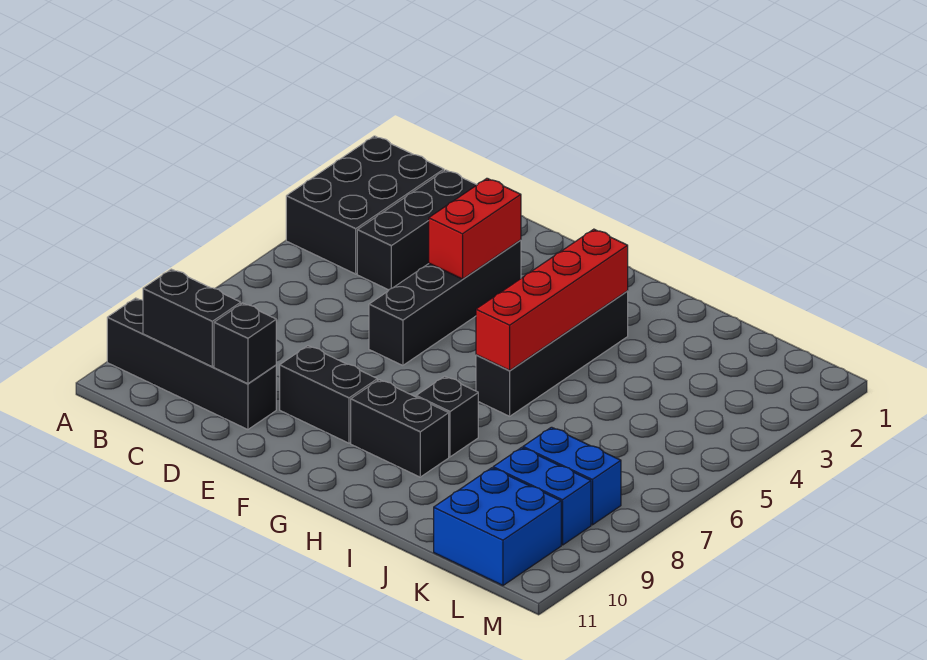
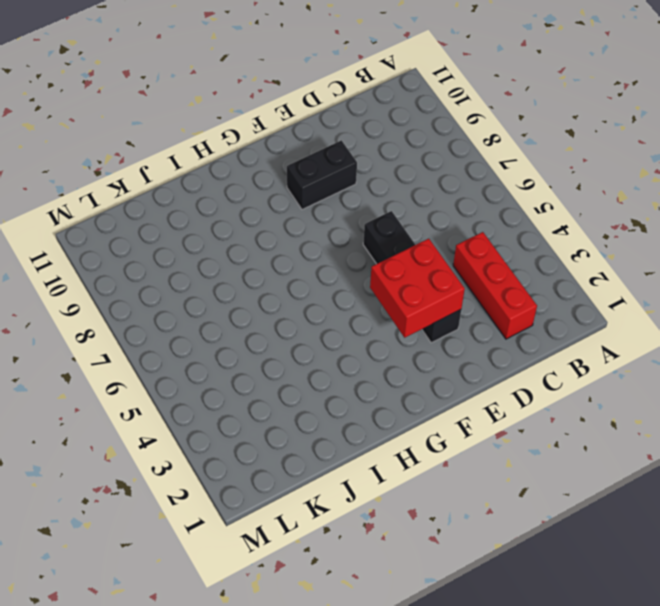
red brick C2:C4 level 1 -> black brick C2:C4 level 1
red brick E3:F4 level 2 -> red brick E3:E4 level 2
none -> black brick A2:B4 level 1
none -> black brick A10:D10 level 1
none -> black brick G9:H9 level 1

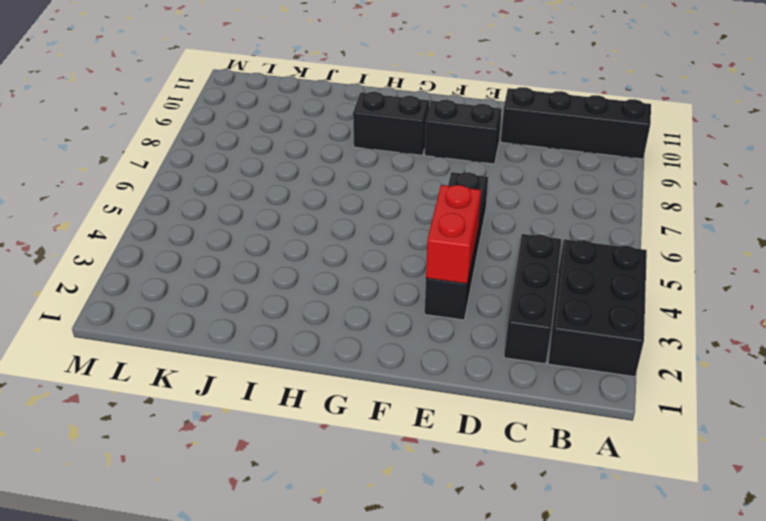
none -> black brick H3:H6 level 1
none -> black brick H8 level 1
none -> blue brick K8:L8 level 1

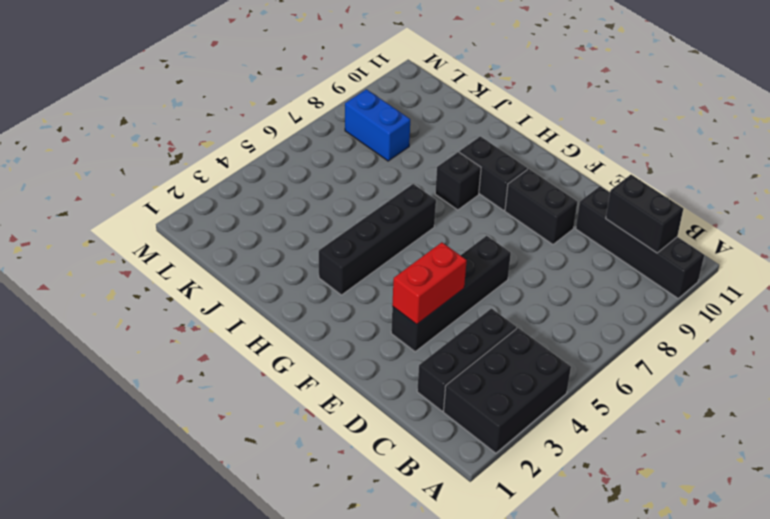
none -> blue brick K9:L9 level 1
none -> blue brick K10:L11 level 1
none -> black brick D10 level 2

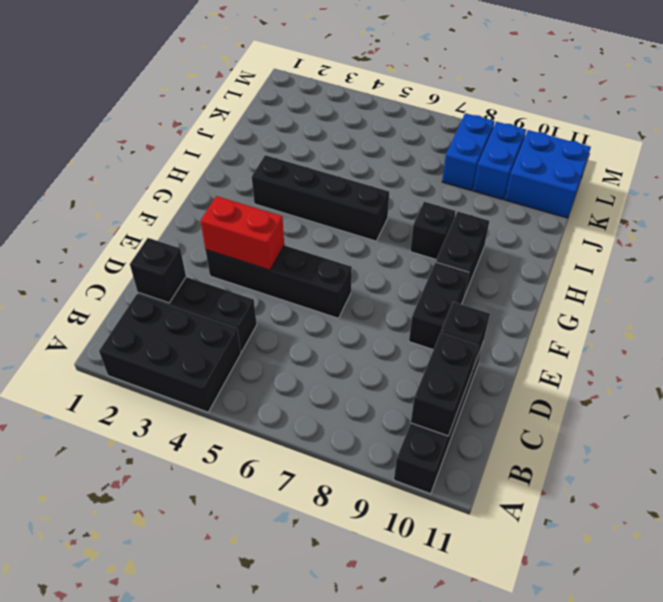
black brick C2 level 2 -> none
none -> red brick H3:H6 level 2

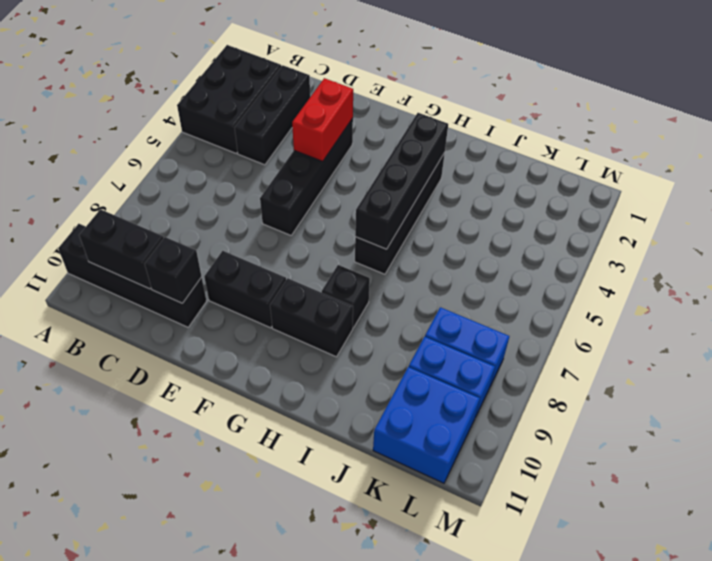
black brick H3:H6 level 2 -> red brick H3:H6 level 2

